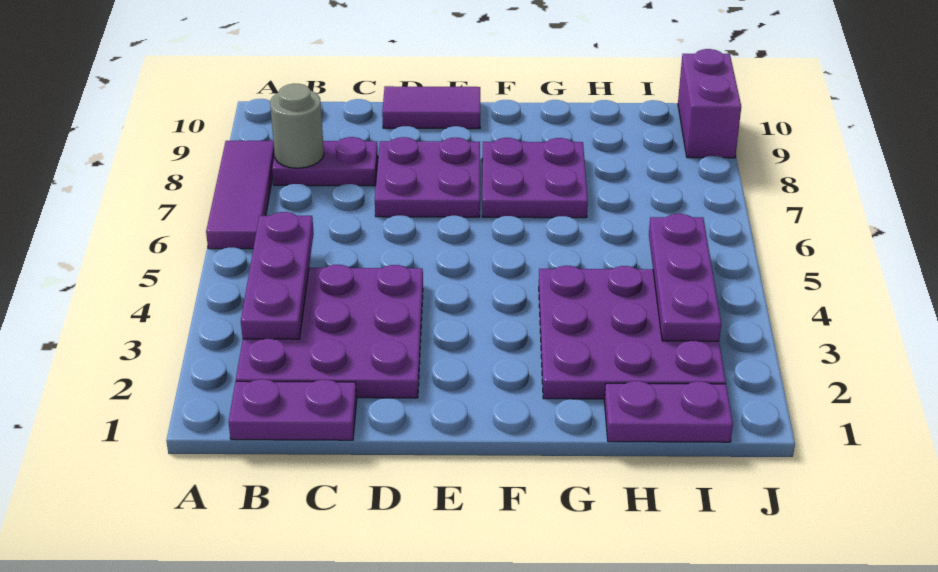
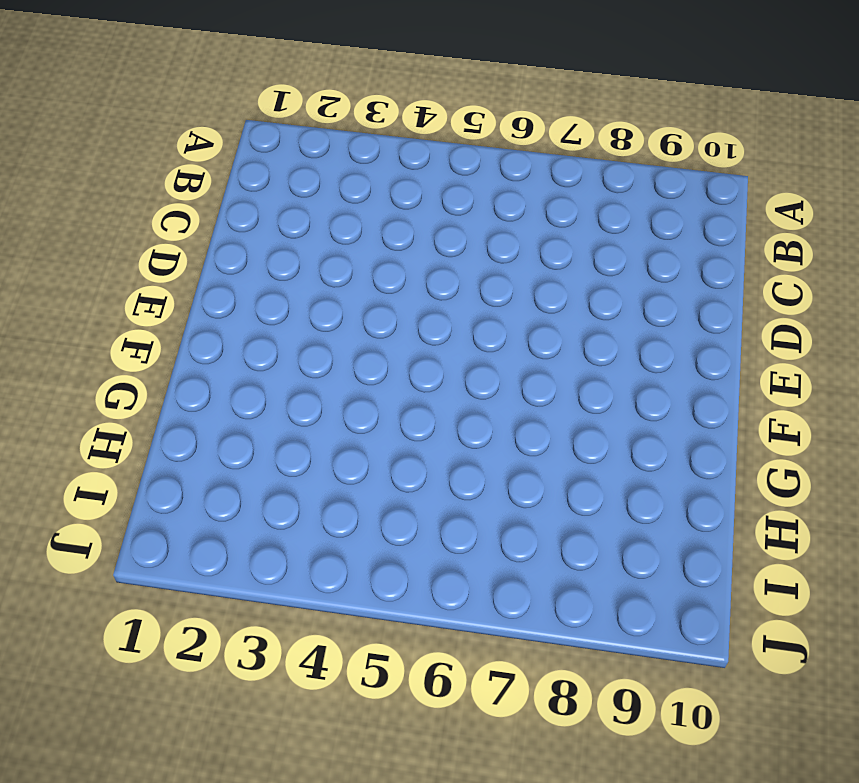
none -> purple tile A6:A8 level 1
none -> purple plate B1:C1 level 1
none -> purple plate B2:D4 level 1

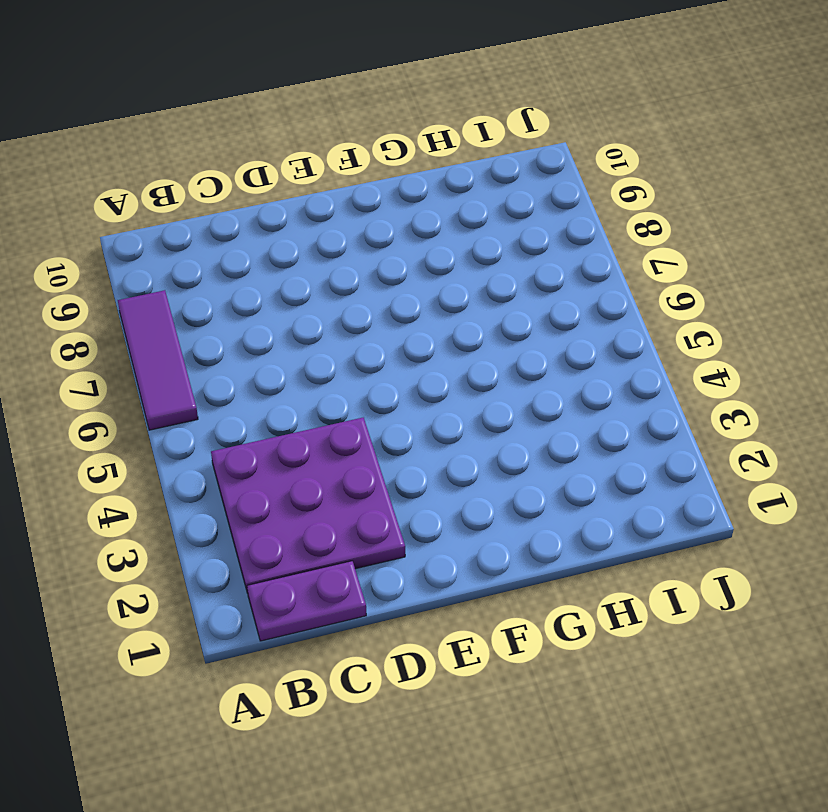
none -> purple plate B8:C8 level 1
none -> purple plate D7:E8 level 1
none -> purple tile D10:E10 level 1

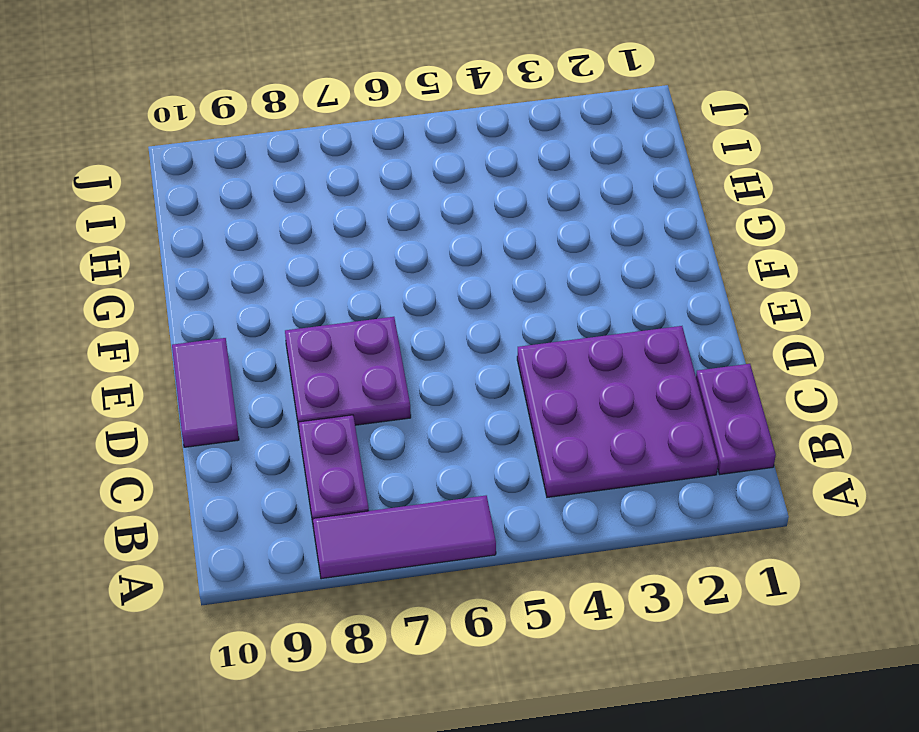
none -> purple plate F7:G8 level 1
none -> purple plate G2:I4 level 1
none -> purple plate H1:I1 level 1

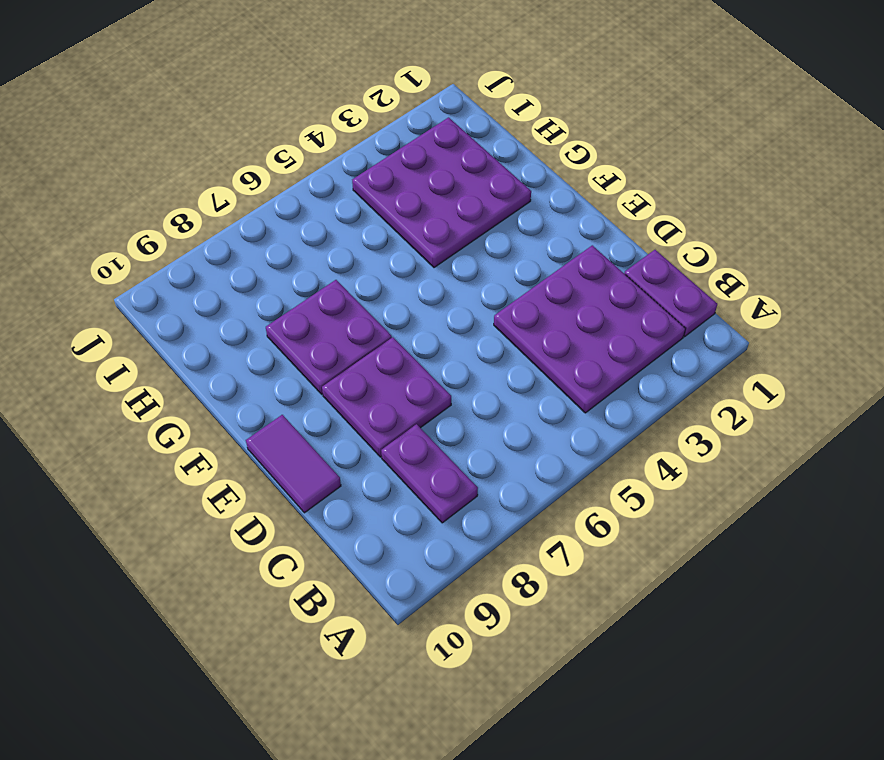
none -> purple tile A6:A8 level 1
none -> purple plate H1:I1 level 1
none -> purple brick J9:J10 level 1

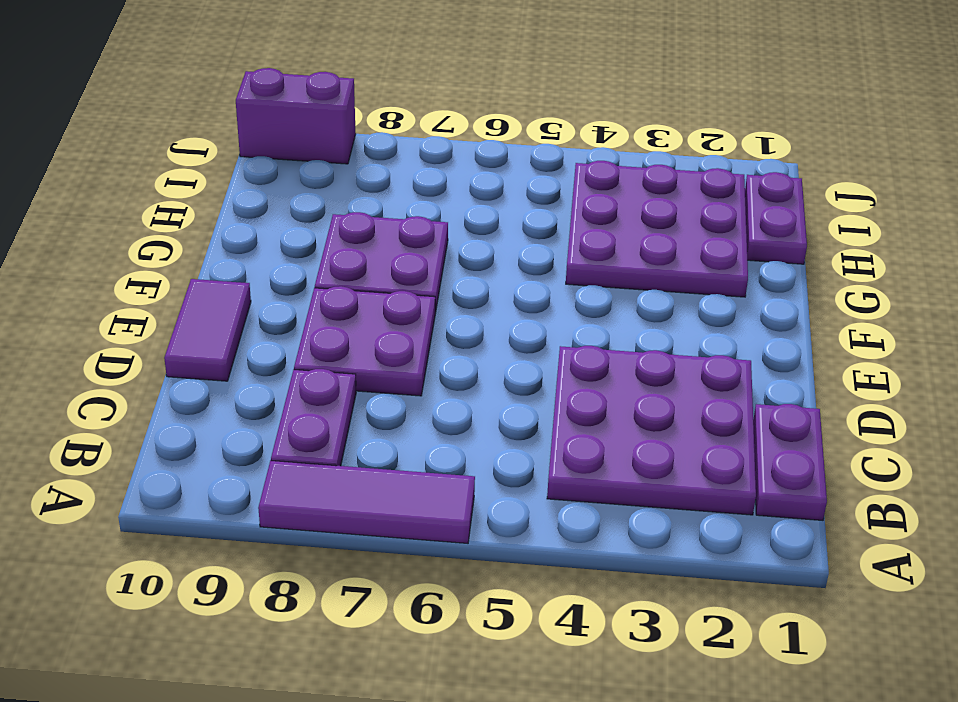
none -> purple plate B3:B5 level 2
none -> grey round brick B8 level 2
none -> purple plate I3:I5 level 2

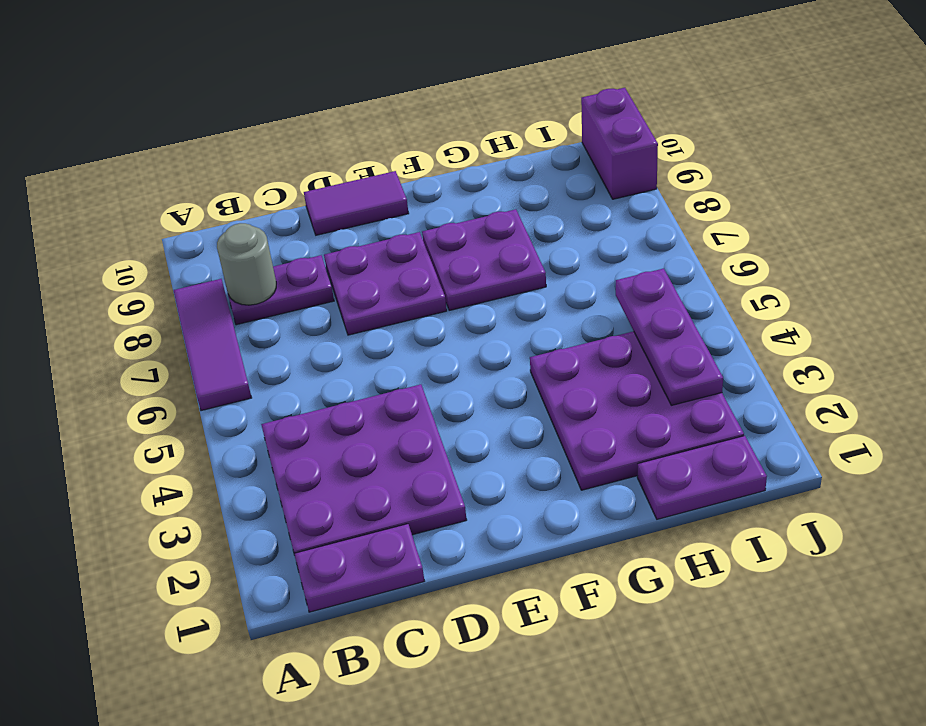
none -> purple plate B3:B5 level 2

